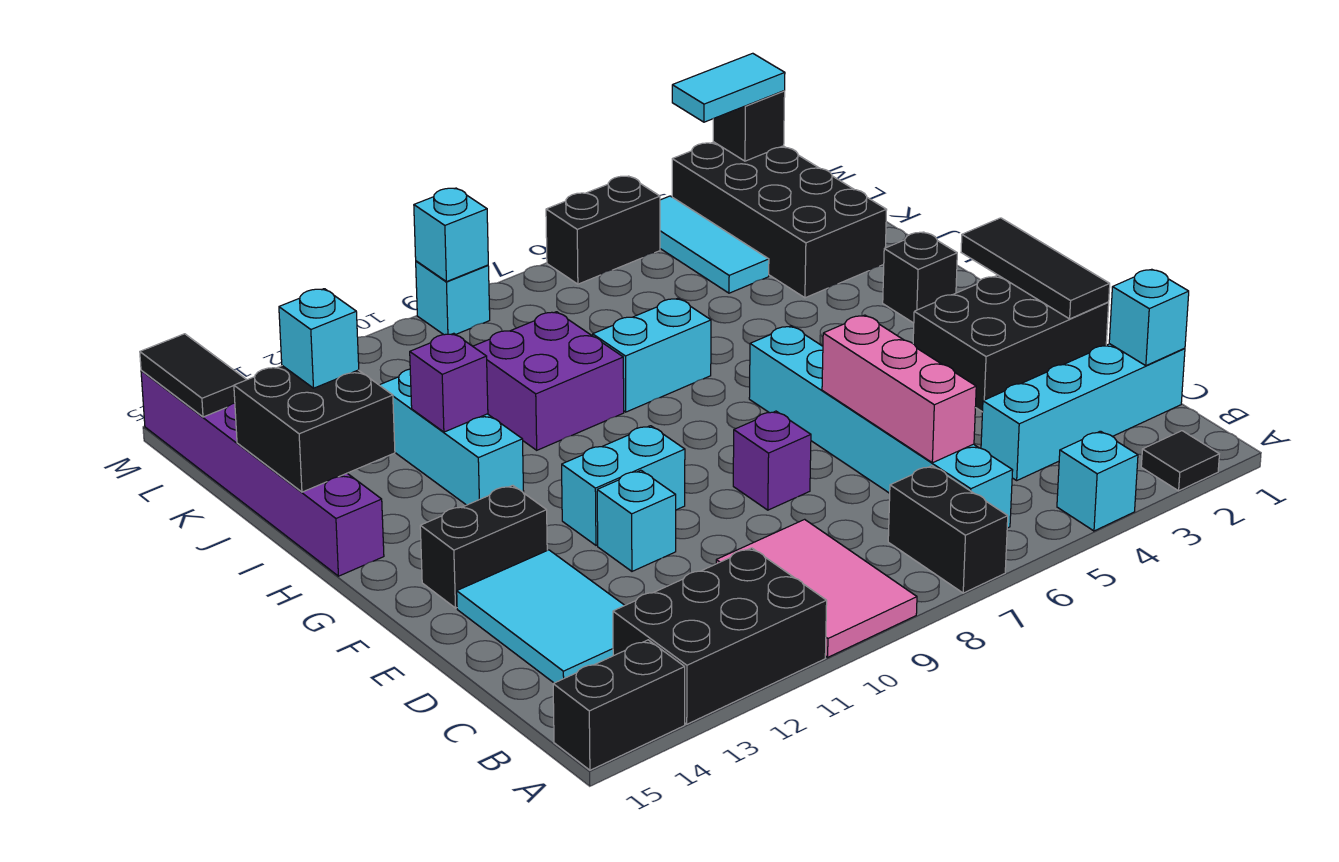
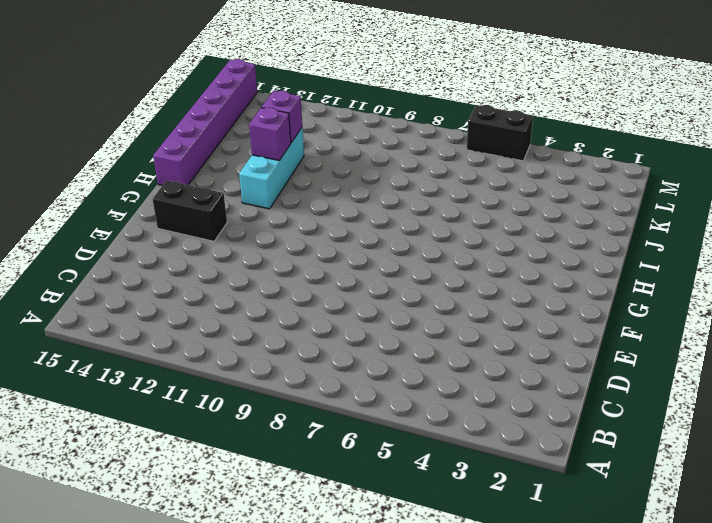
purple brick J12 level 2 -> purple brick E8 level 1
none -> black tile A2 level 1
none -> cyan brick A4 level 1
none -> black brick A7:B7 level 1
none -> pink tile A9:C10 level 1

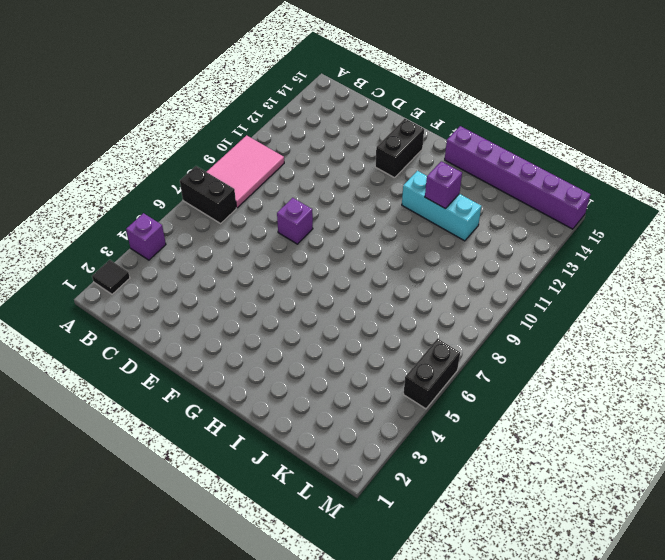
purple brick A4 level 1 -> cyan brick A4 level 1
pink tile A8:B10 level 1 -> pink tile A9:C10 level 1
none -> black brick A11:B13 level 1
none -> black brick A14:A15 level 1
none -> cyan brick B6:G6 level 1
none -> cyan brick C1:C4 level 1

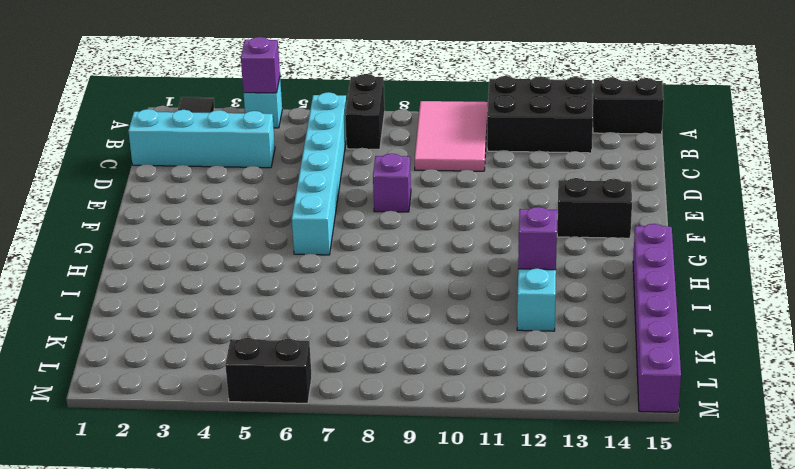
purple brick A4 level 2 -> none
none -> cyan tile C13:E14 level 1
none -> black brick E1:F3 level 1
none -> cyan brick E11 level 1
none -> cyan brick F10:F11 level 1

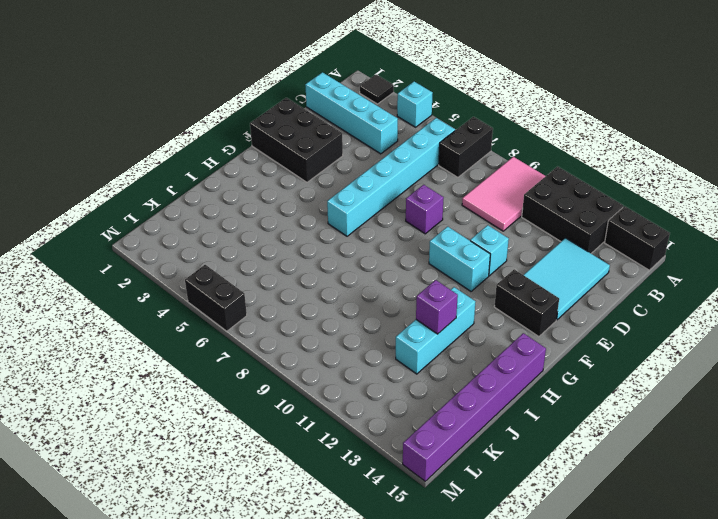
none -> black brick H2 level 1
none -> cyan brick I7:I8 level 1
none -> purple brick I9:J10 level 1
none -> black brick J2:M3 level 1

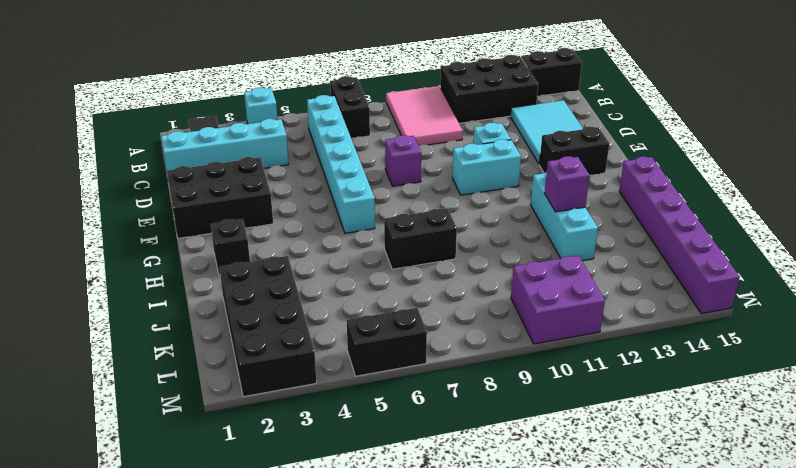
black brick I7:I8 level 1 -> cyan brick I7:I8 level 1
purple brick L10:M11 level 1 -> purple brick I9:J10 level 1
none -> cyan tile K4:M4 level 1
none -> cyan brick M9 level 1
none -> cyan brick C1 level 2
none -> pink brick C6:E6 level 2

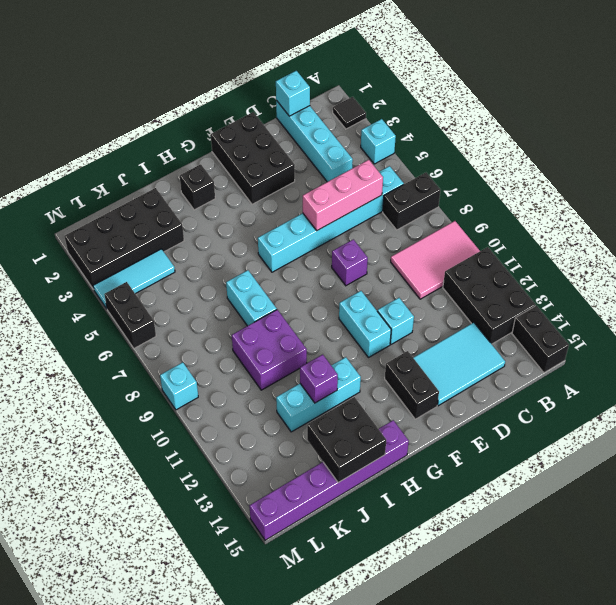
none -> black tile E1:G1 level 2
none -> black tile L15:M15 level 2
none -> black brick M2 level 2
none -> cyan brick M9 level 2

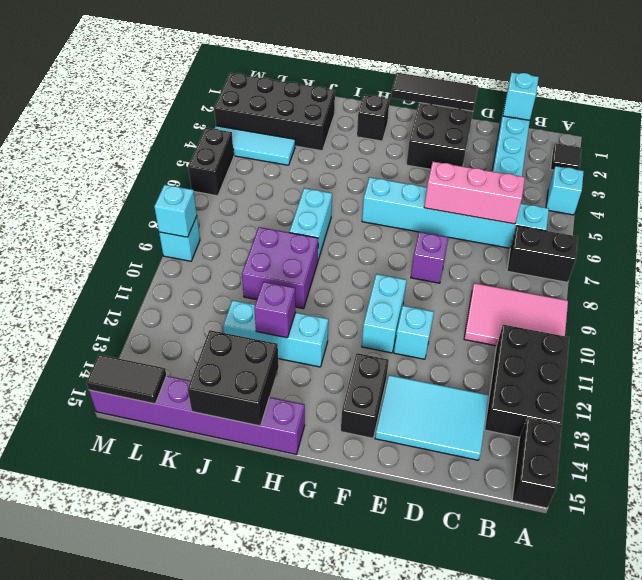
none -> black brick M2 level 2
none -> cyan brick J14 level 3
none -> cyan tile M2:M3 level 3

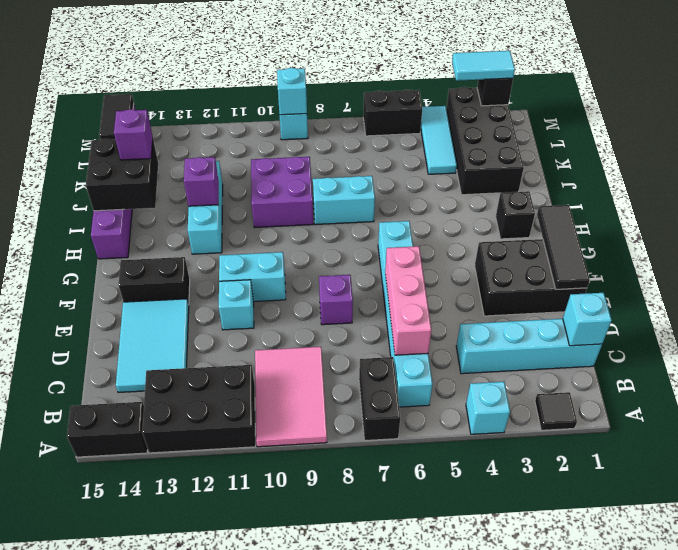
purple brick J14 level 3 -> cyan brick J14 level 3

